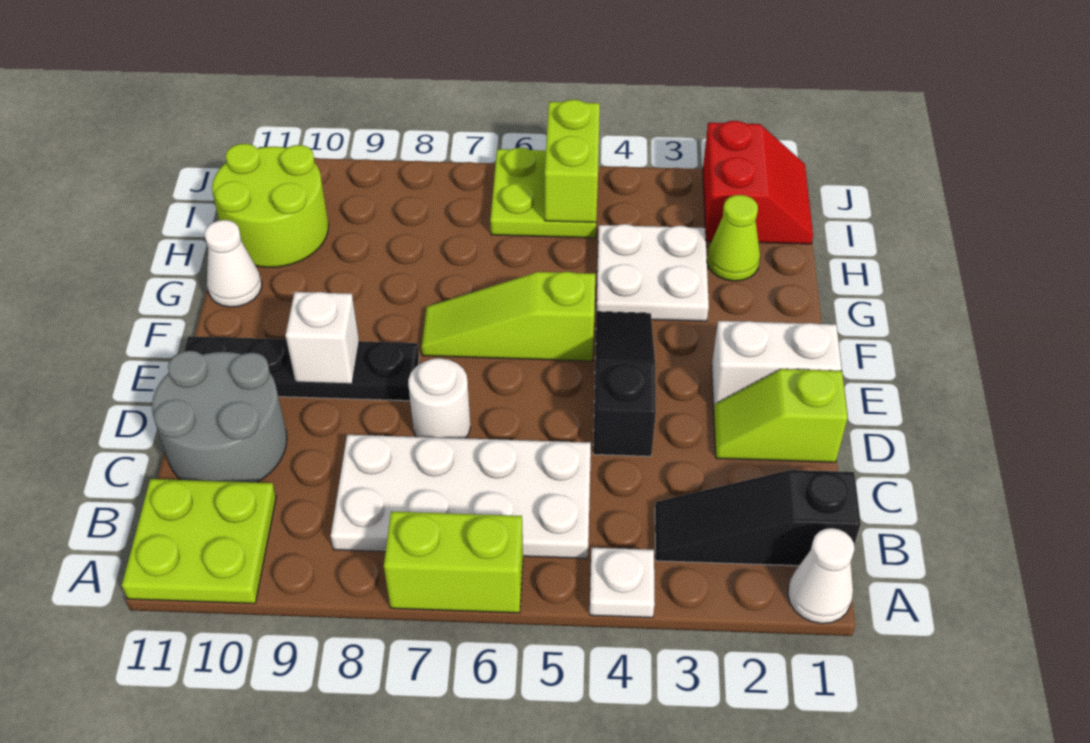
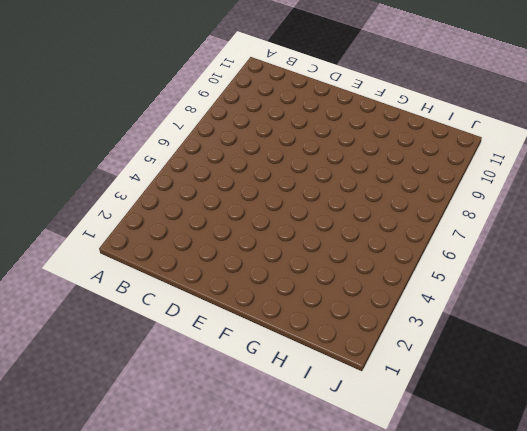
none -> white cone A1 level 1
none -> white plate A4 level 1
none -> lime brick A6:A7 level 1

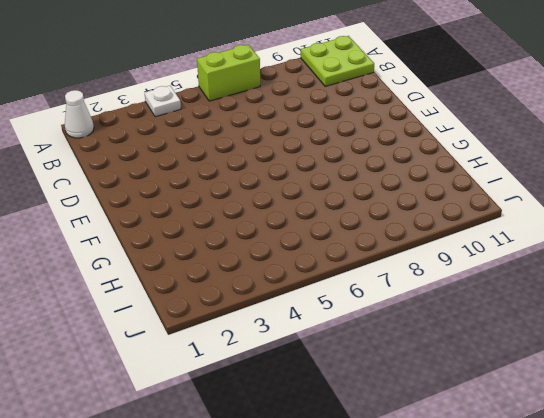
none -> black slope B1:B3 level 1 top 1
none -> white plate B5:C8 level 1
none -> grey round brick C10:D11 level 1

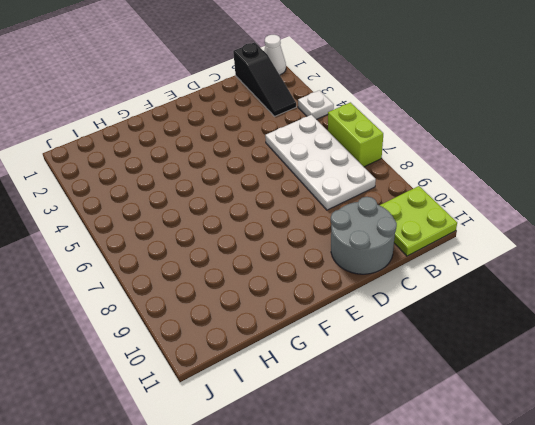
none -> lime slope D1:D2 level 1 top 1
none -> black slope D4:F4 level 1 top D
none -> white round brick D7 level 1

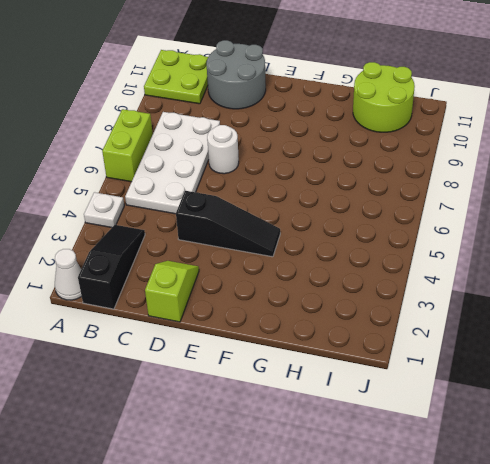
none -> white brick E1:E2 level 1
none -> black plate E8:E11 level 1
none -> lime slope F5:F7 level 1 top 5

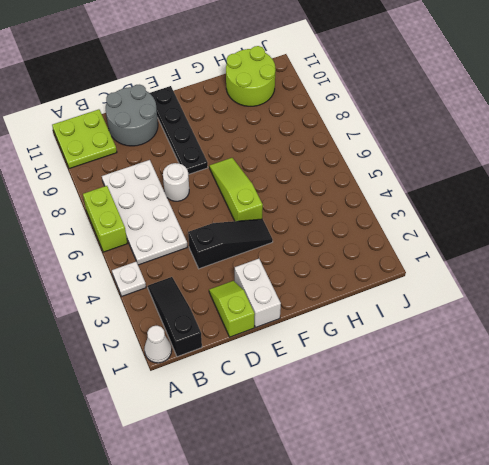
none -> white plate G3:H4 level 1
none -> white cone G11 level 1
none -> lime cone H2 level 1

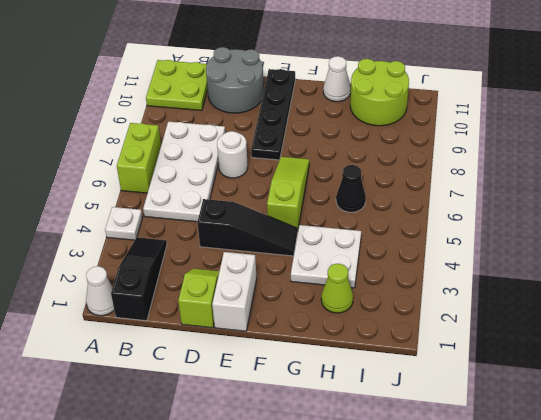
black cone H6 level 1 -> none
none -> red slope I1:J2 level 1 top 2
none -> lime plate I5:J6 level 1
none -> white brick E9 level 2

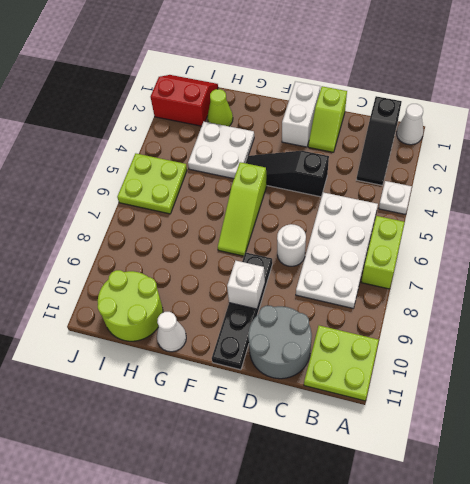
none -> lime brick I5:J5 level 2

